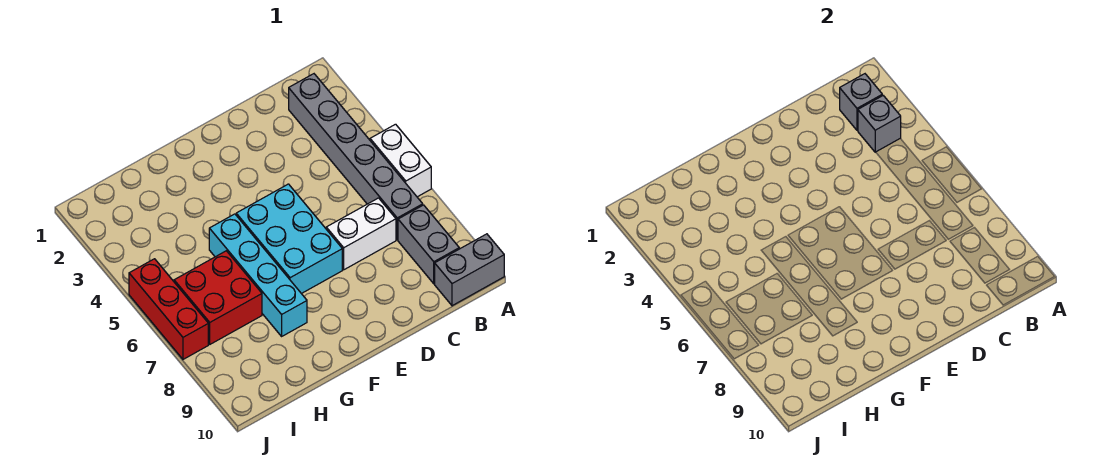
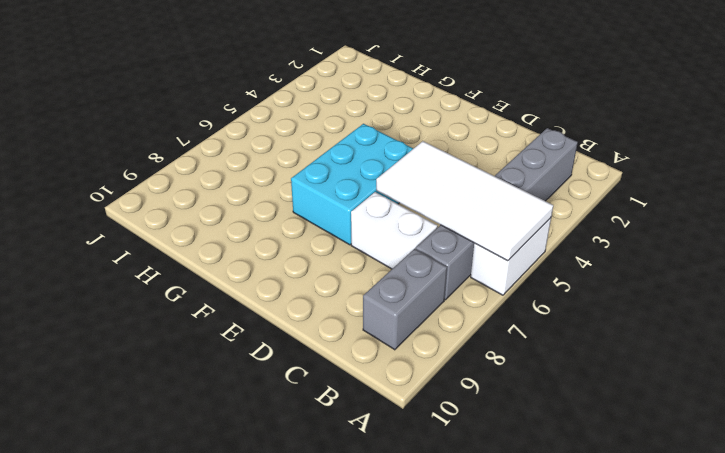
white tile A5:D6 level 2 -> none
none -> grey brick A10:B10 level 1
none -> cyan brick G5:G8 level 1

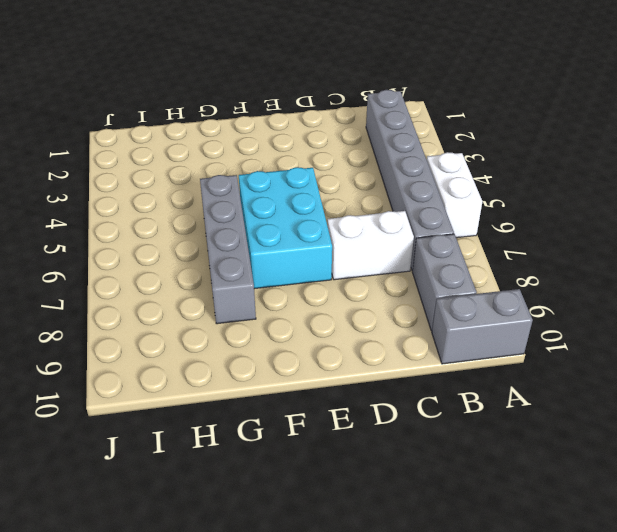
grey brick G5:G8 level 1 -> cyan brick G5:G8 level 1
none -> red brick H6:I7 level 1
none -> red brick J5:J7 level 1

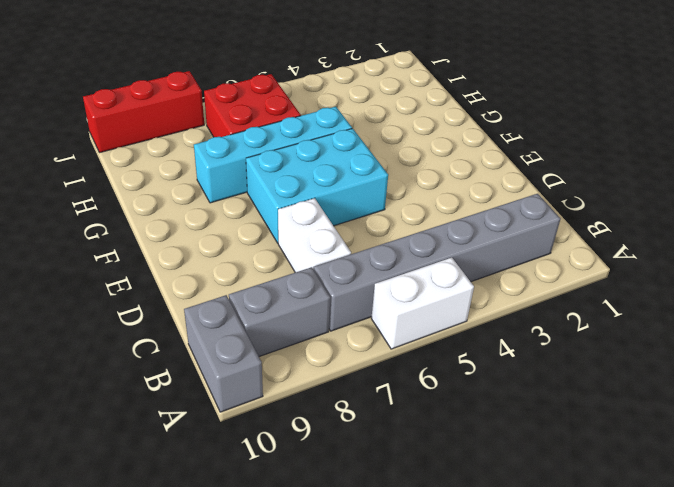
red brick J8:J10 level 1 -> red brick J5:J7 level 1
none -> grey brick B2 level 2
none -> grey brick B3 level 2

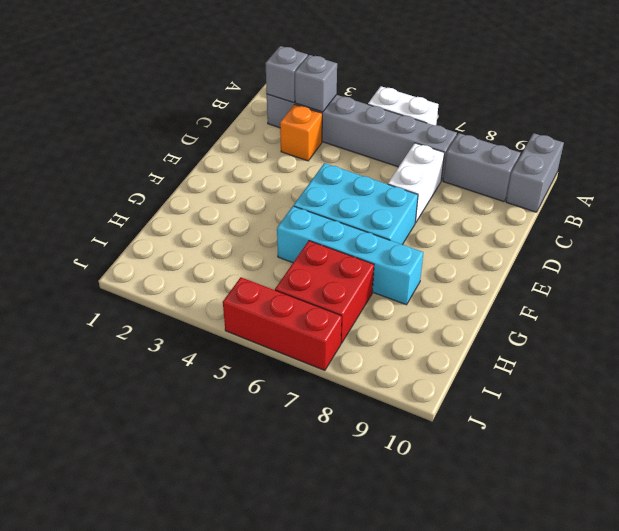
orange brick C3 level 1 -> none

